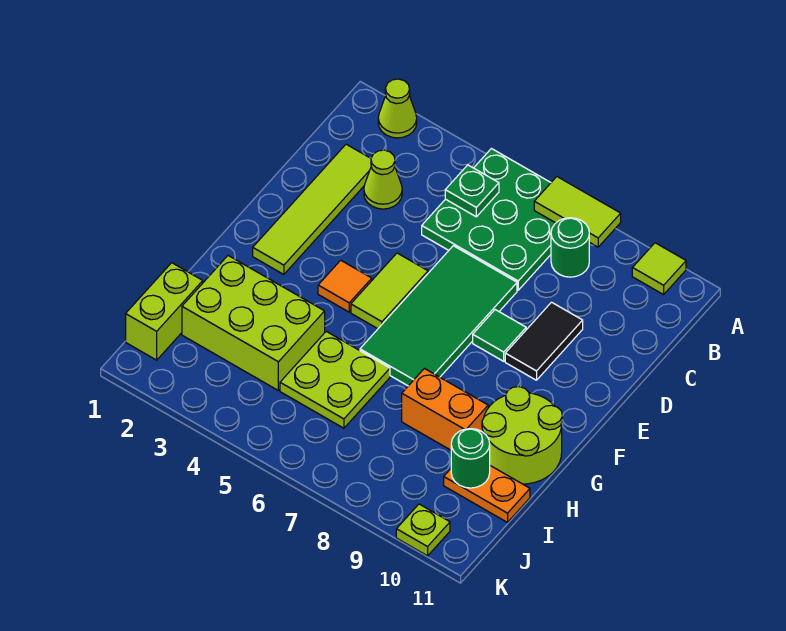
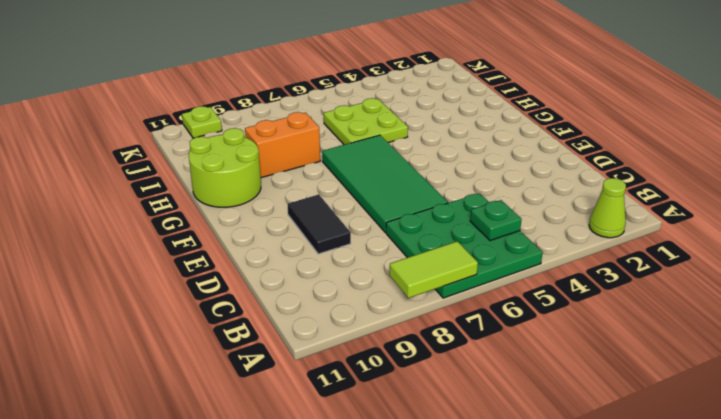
none -> lime tile A10 level 1
none -> green round brick B8 level 1
none -> lime tile C2:F2 level 1

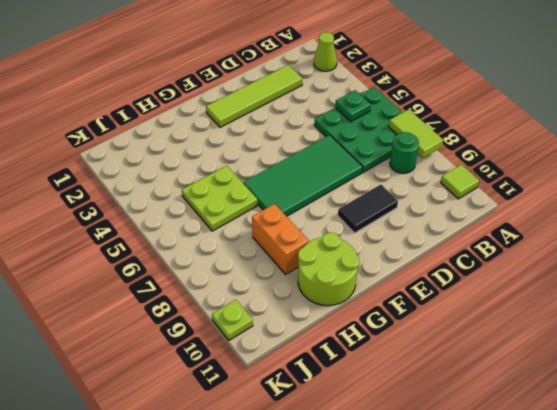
none -> lime cone C3 level 1
none -> lime tile E5:F5 level 1
none -> green tile E8 level 1

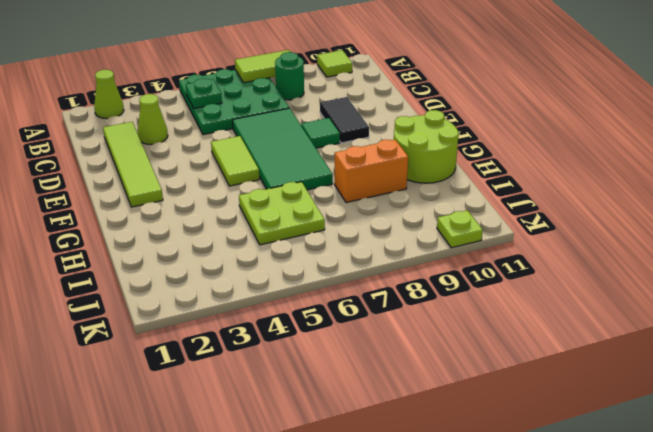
none -> orange tile F4 level 1
none -> lime brick H2:I4 level 1
none -> lime brick I1:J1 level 1

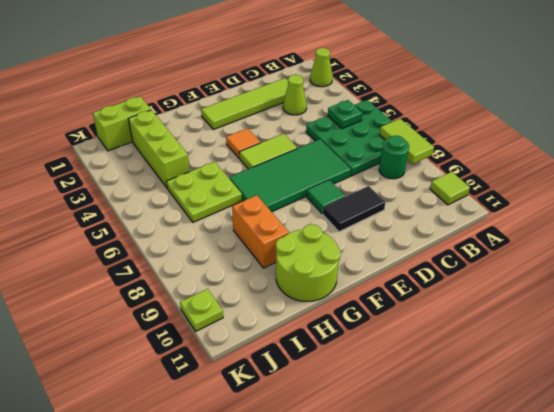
lime brick I2:I4 level 1 -> lime brick H2:I4 level 1
none -> orange plate I10:I11 level 1
none -> green round brick I10 level 2

